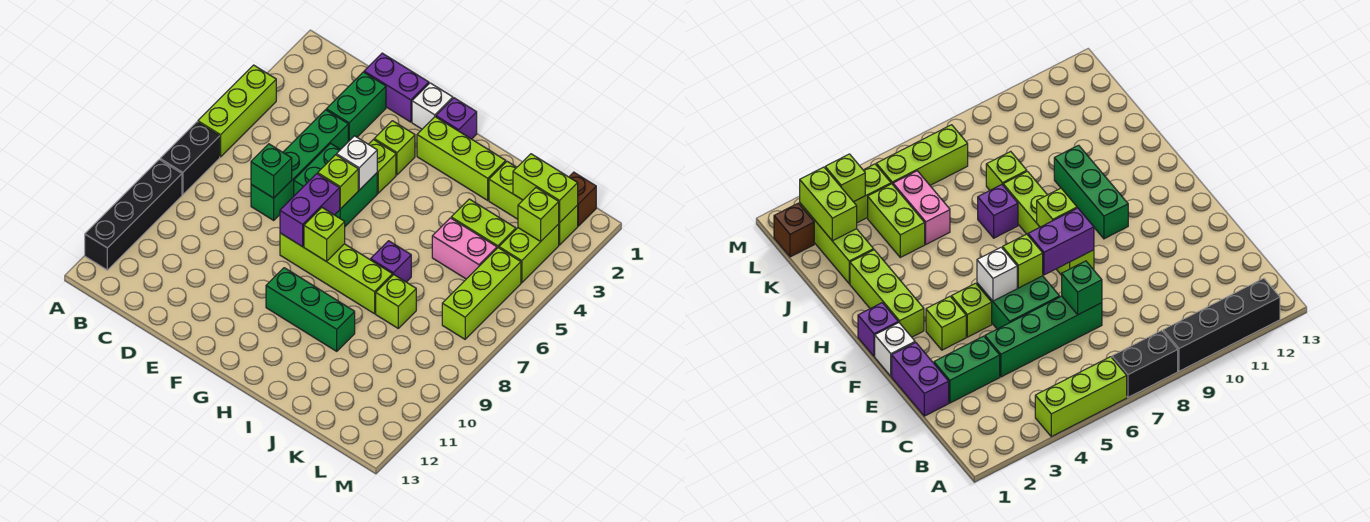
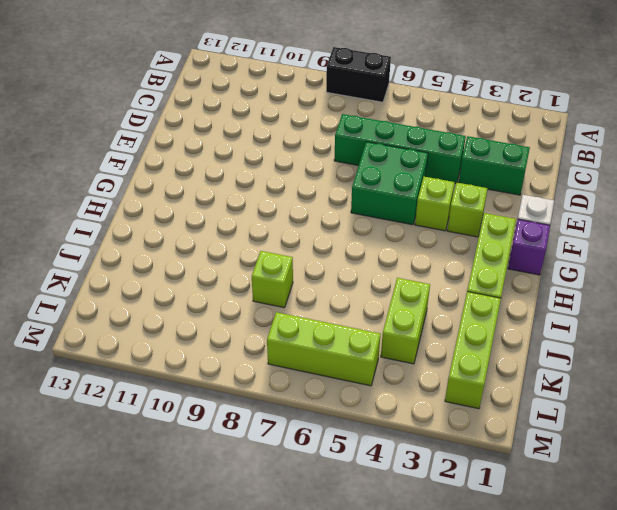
none -> lime brick A4:A6 level 1
none -> black brick A9:A12 level 1
none -> purple brick D1:E1 level 1

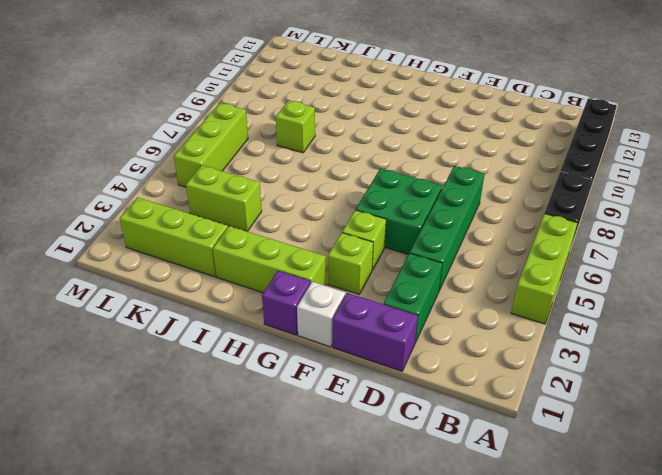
none -> lime brick F8:I8 level 1
none -> green brick G10:I10 level 1
none -> purple brick I7 level 1

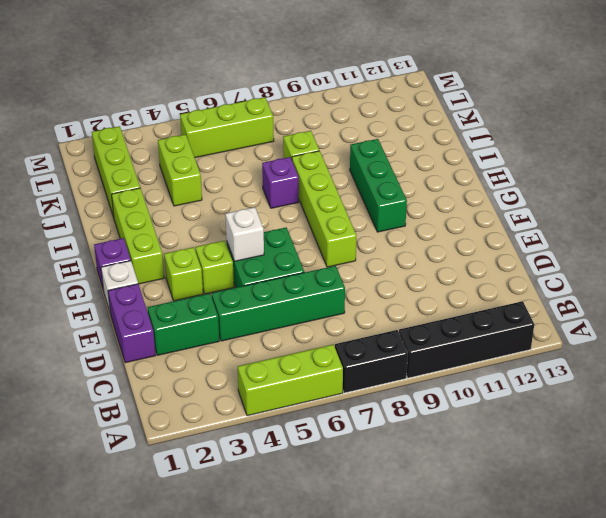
none -> pink brick J5:K5 level 1
none -> brown brick L1 level 1
none -> lime brick L3:L4 level 1

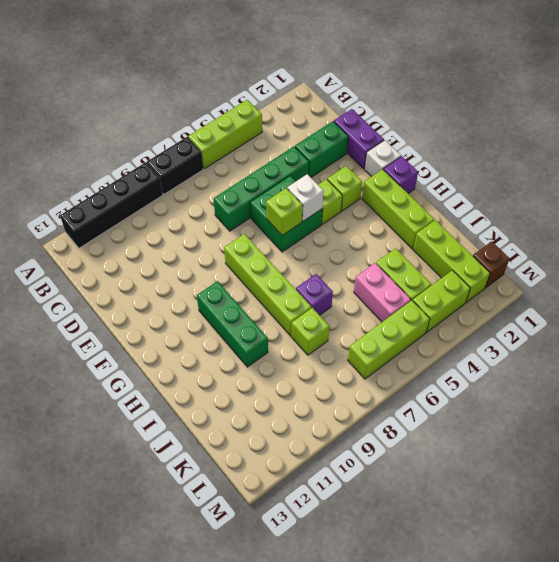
none -> green brick D7 level 2
none -> purple brick F7:F8 level 2
none -> lime brick G8 level 2

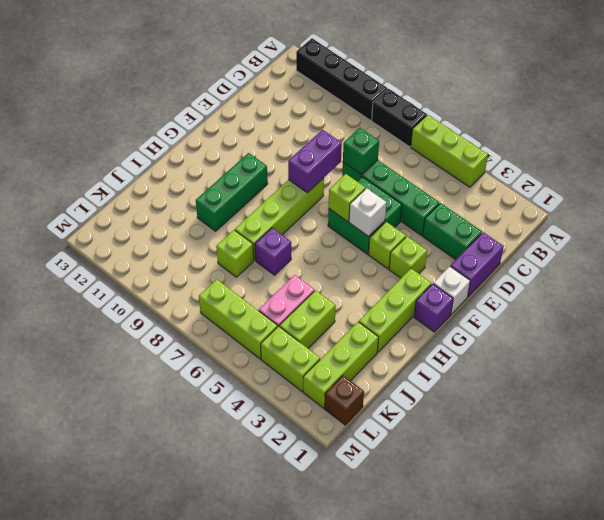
purple brick E8:F8 level 2 -> purple brick F7:F8 level 2
none -> lime brick G8 level 2
none -> lime brick K2:L2 level 2
none -> lime brick L3 level 2

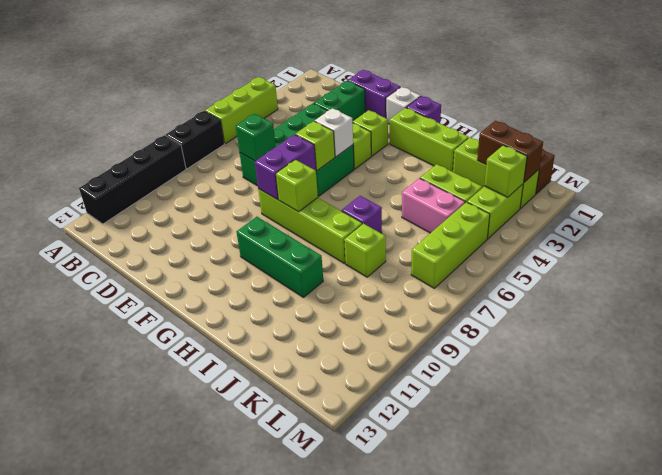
brown brick K2:L2 level 2 -> lime brick K2:L2 level 2

